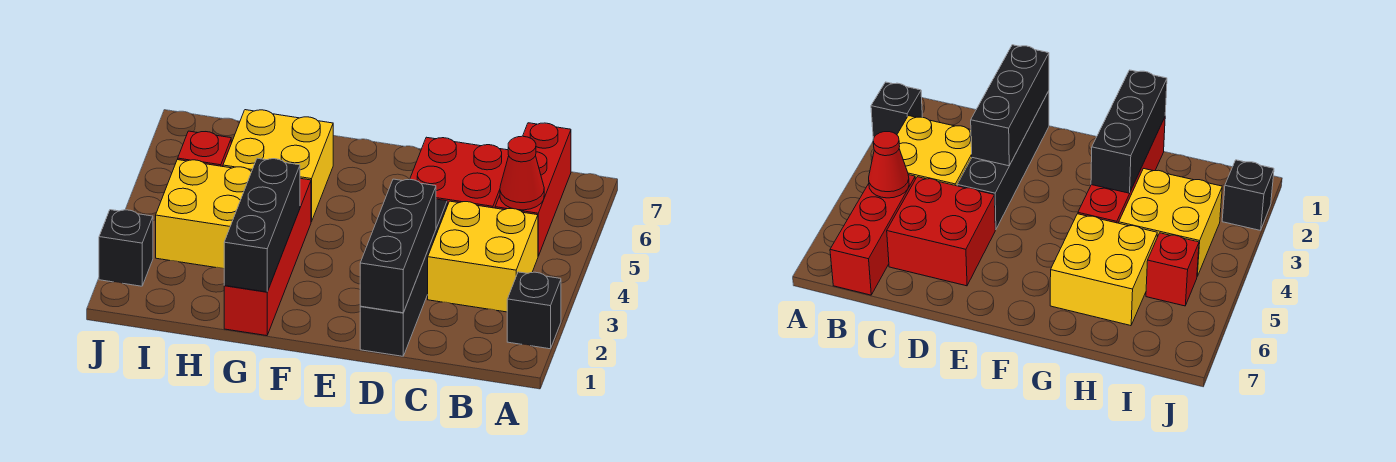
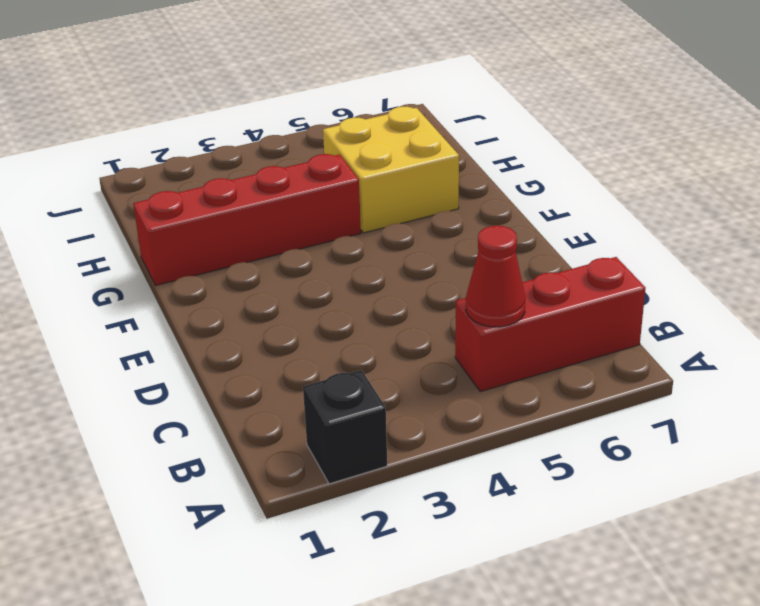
none -> yellow brick B3:C4 level 1
none -> red brick C5:D6 level 1
none -> black brick D1:D4 level 1

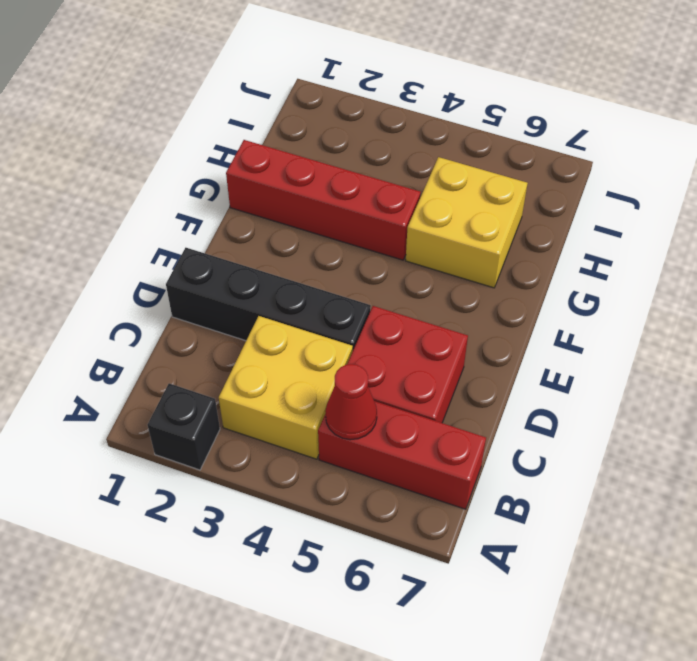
none -> yellow brick H3:I4 level 1
none -> red brick I5 level 1
none -> black brick J2 level 1

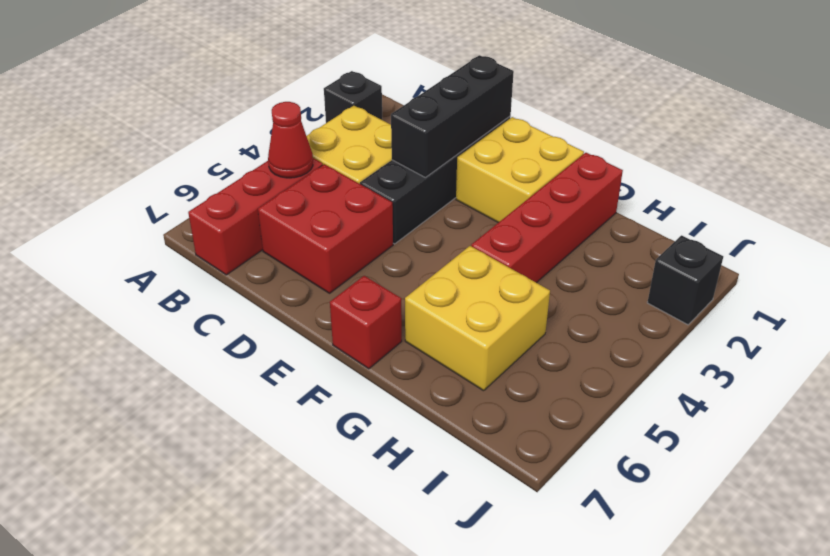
yellow brick E1:F2 level 1 -> yellow brick H3:I4 level 1
red brick F7 level 1 -> red brick I5 level 1
none -> black brick G1:G3 level 2

